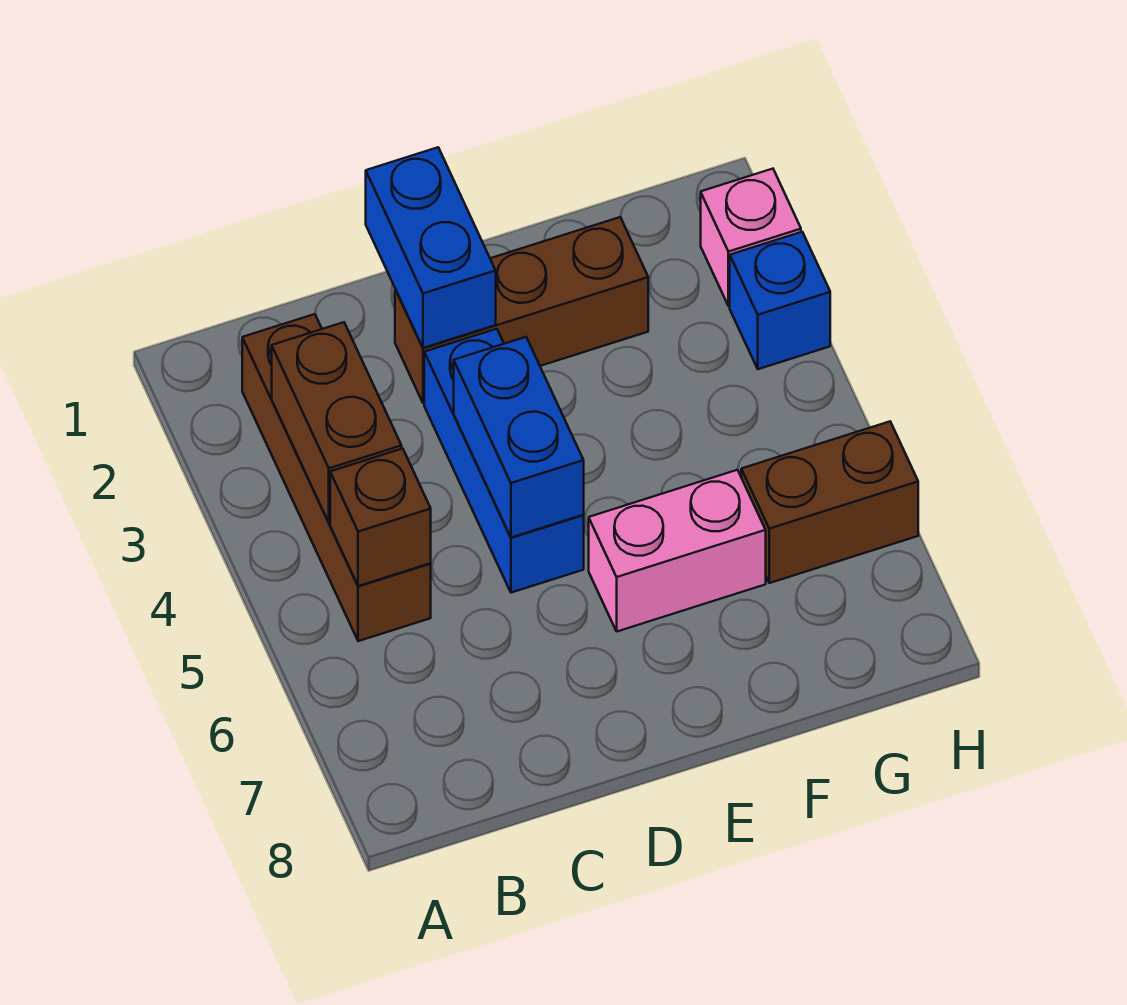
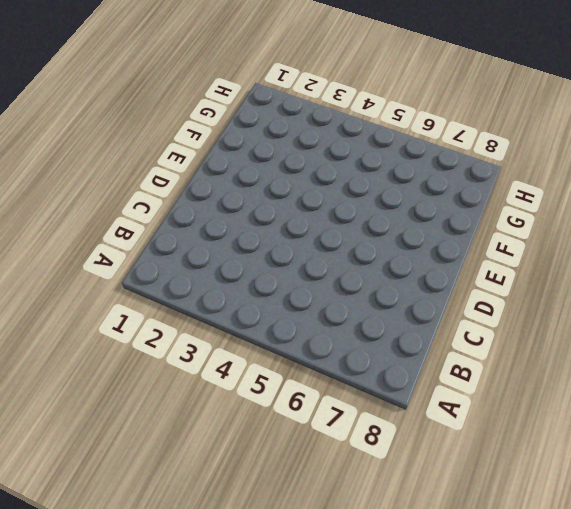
none -> brown brick B2:B5 level 1
none -> brown brick D2:F2 level 1

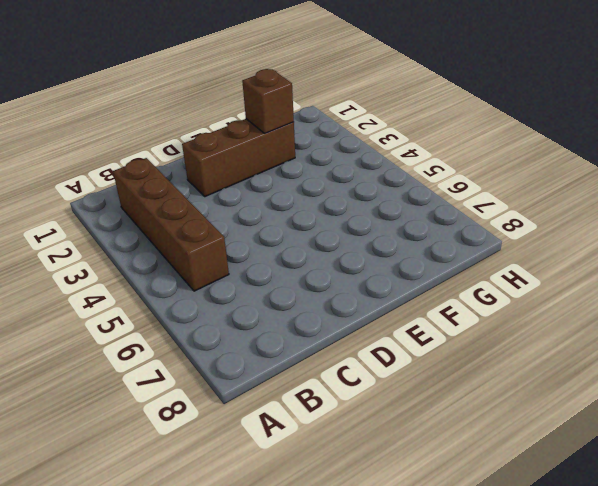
brown brick F2 level 2 -> brown brick B5 level 2
none -> blue brick D3:D5 level 1
none -> pink brick E6:F6 level 1

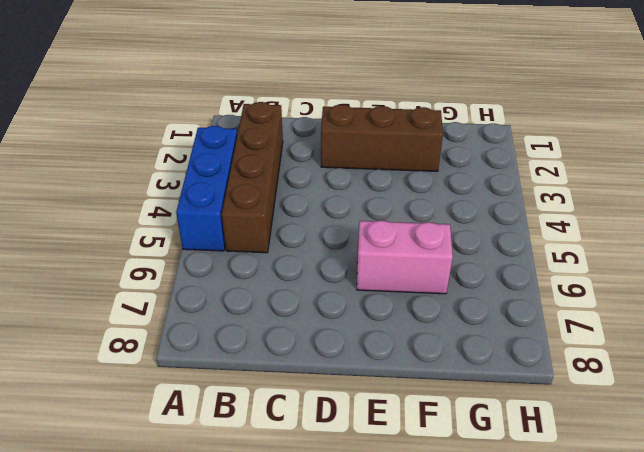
blue brick A3:A5 level 1 -> blue brick D3:D5 level 1
none -> brown brick G6:H6 level 1
none -> pink brick H2 level 1

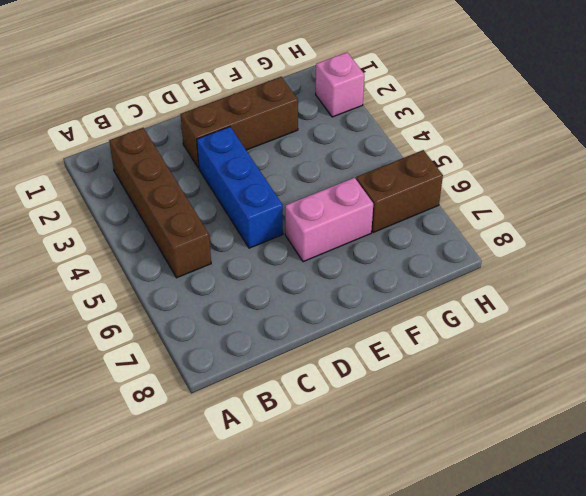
none -> blue brick H3 level 1
none -> brown brick B3:B4 level 2

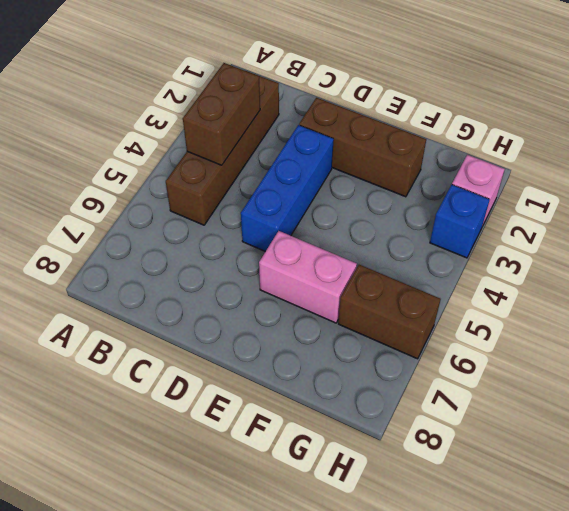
none -> brown brick B5 level 2
none -> blue brick D1:D2 level 2

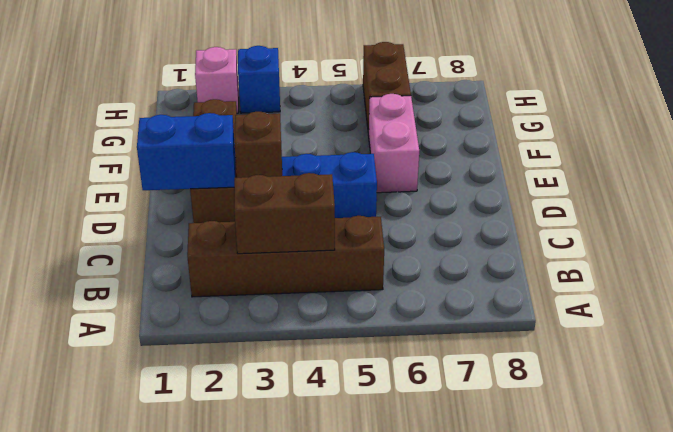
brown brick D3 level 2 -> brown brick B5 level 2
none -> blue brick D4:D5 level 2

